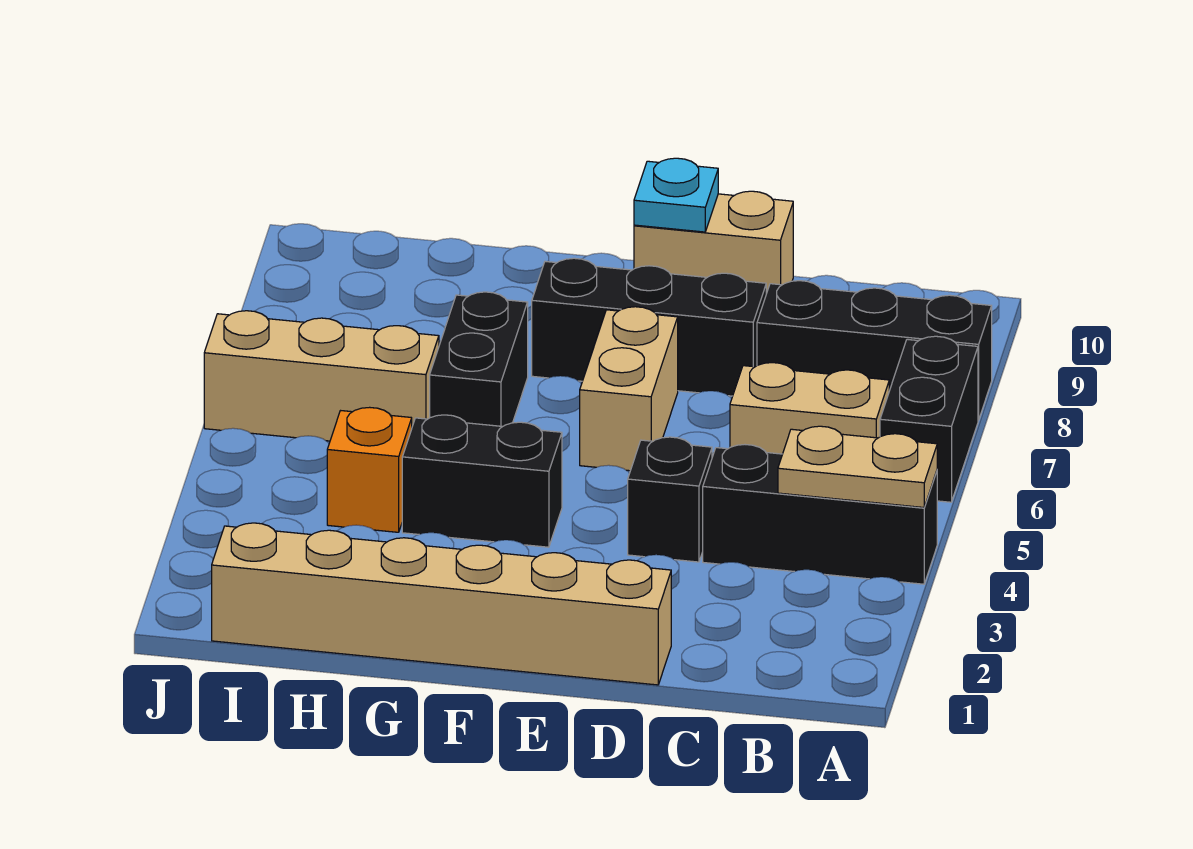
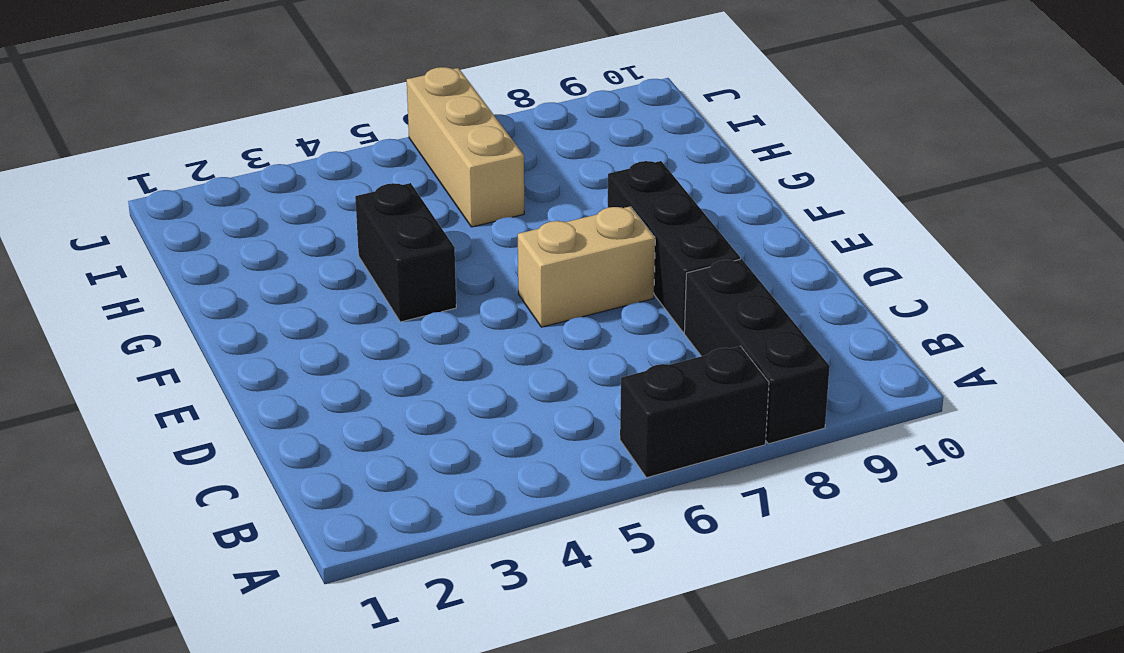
none -> black brick A4:C4 level 1
none -> tan brick B6:C6 level 1
none -> tan brick D1:I1 level 1

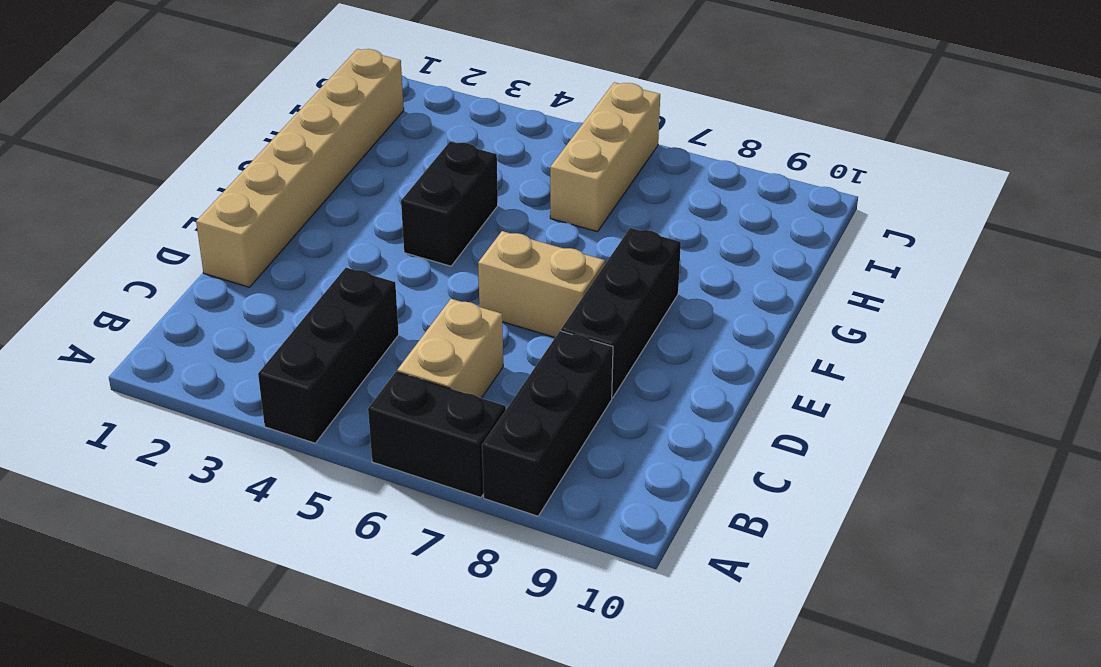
none -> black brick D4 level 1
none -> tan brick D10:E10 level 1
none -> black brick G6:G7 level 1

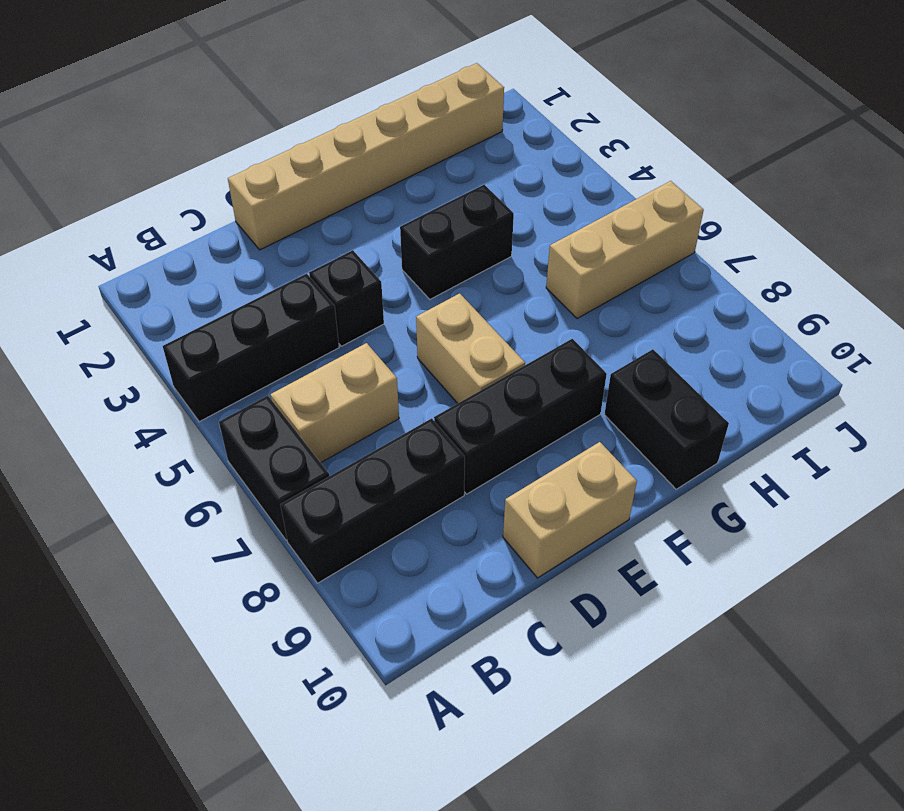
black brick G9:G10 level 1 -> black brick G6:G7 level 1
none -> orange brick H4 level 1
none -> tan plate A4:B4 level 2
none -> cyan plate E10 level 2

